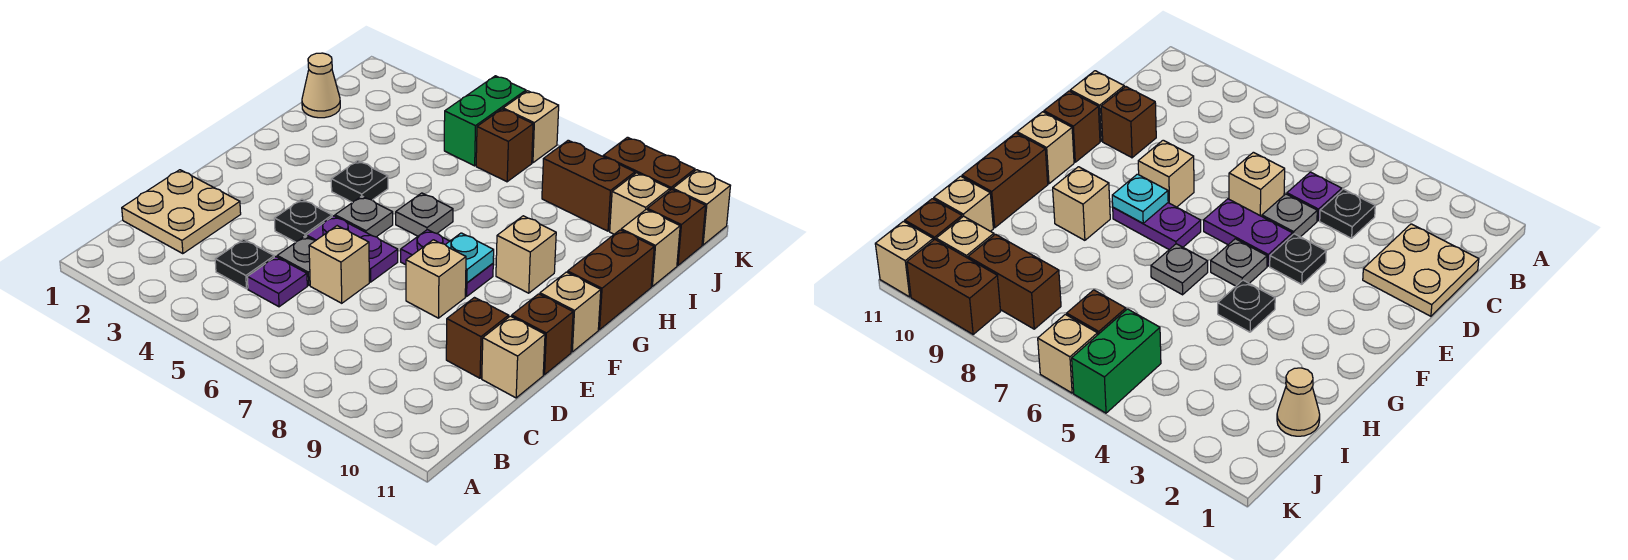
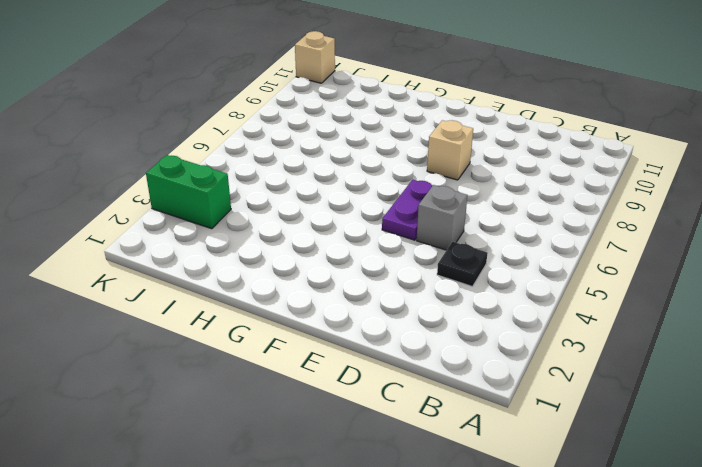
grey brick D5 level 1 -> grey plate D5 level 1
green brick J3:K3 level 1 -> green brick J5:K5 level 1
none -> tan plate C1:D2 level 1
none -> purple plate C5 level 1
none -> tan brick D6 level 1

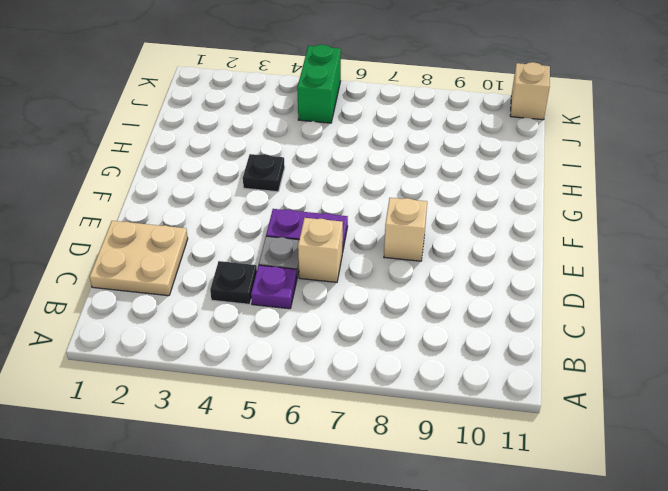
none -> brown brick D10 level 1
none -> tan brick D11 level 1
none -> black plate E4 level 1

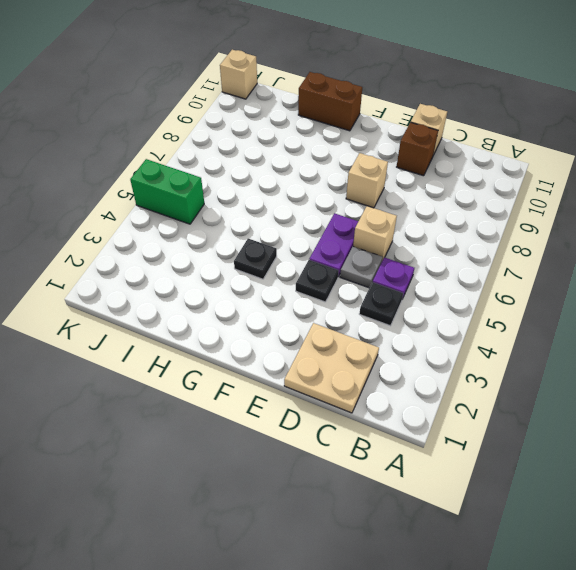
none -> brown brick E11 level 1
none -> grey plate F5 level 1
none -> purple plate F7:F8 level 1

